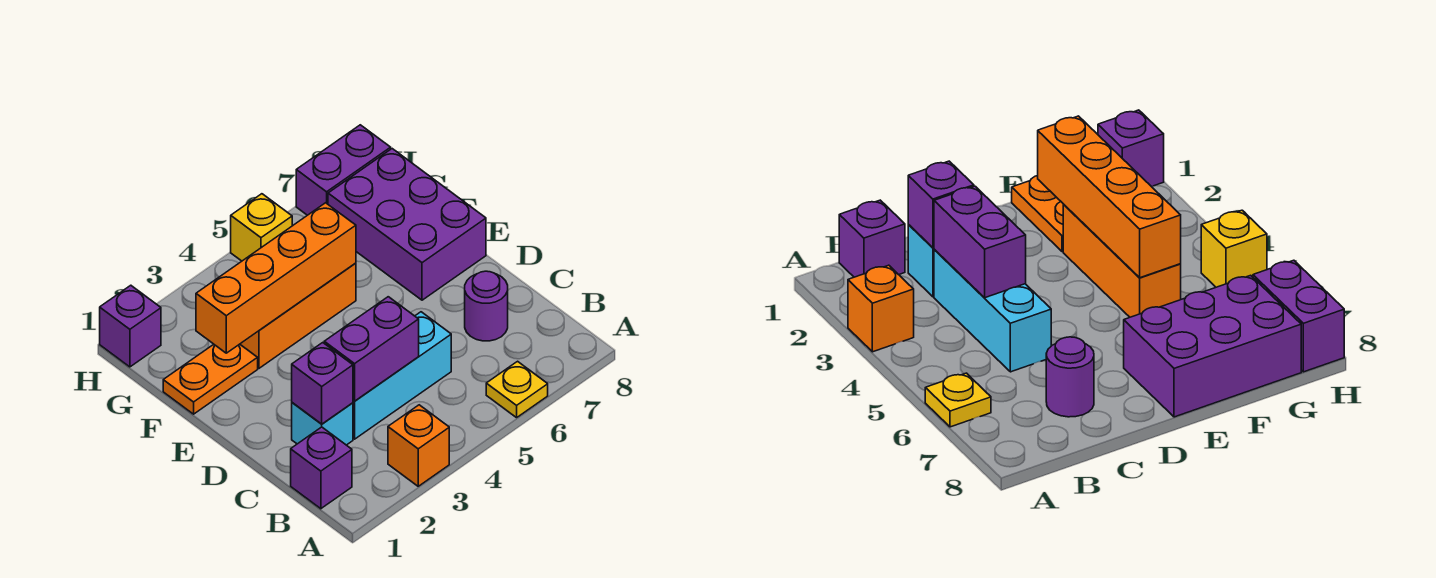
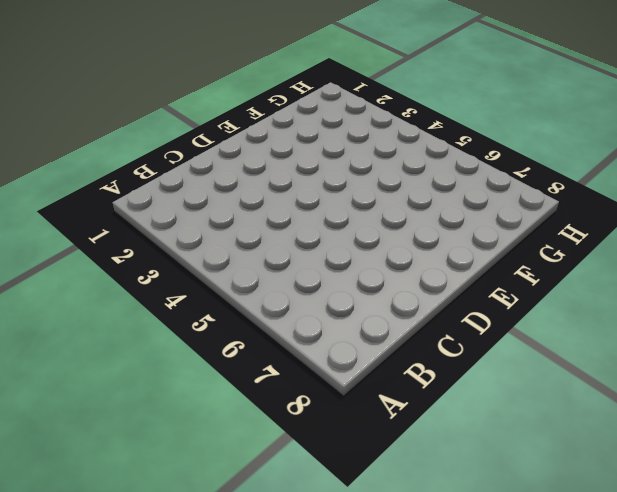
none -> orange brick A3 level 1
none -> yellow plate A6 level 1
none -> purple brick B1 level 1

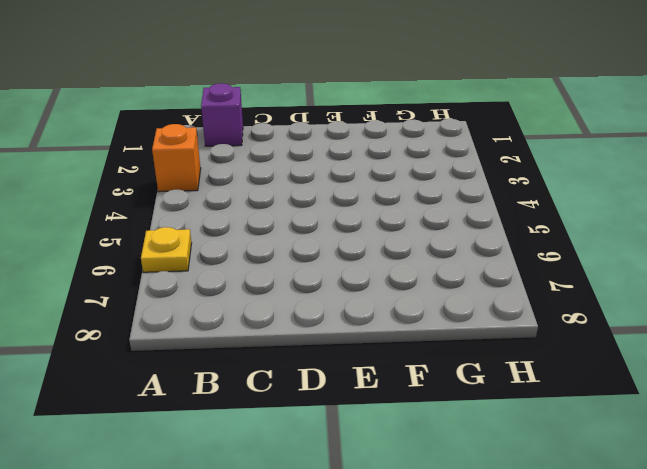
none -> cyan brick C2 level 1
none -> cyan brick C3:C5 level 1
none -> purple round brick C7 level 1

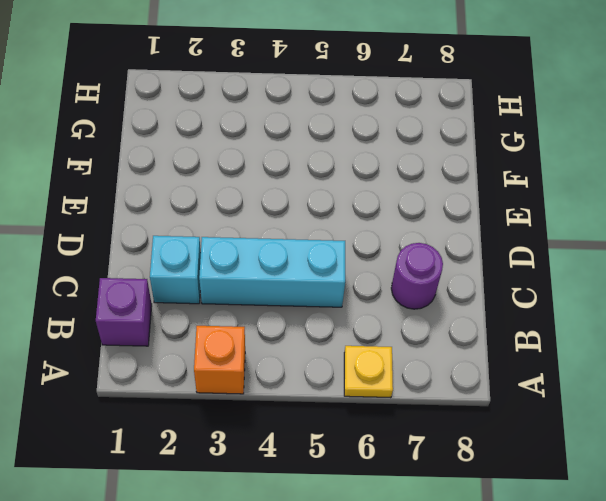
none -> purple brick E7:G8 level 1
none -> orange plate F1:F2 level 1
none -> orange brick F3:F5 level 1

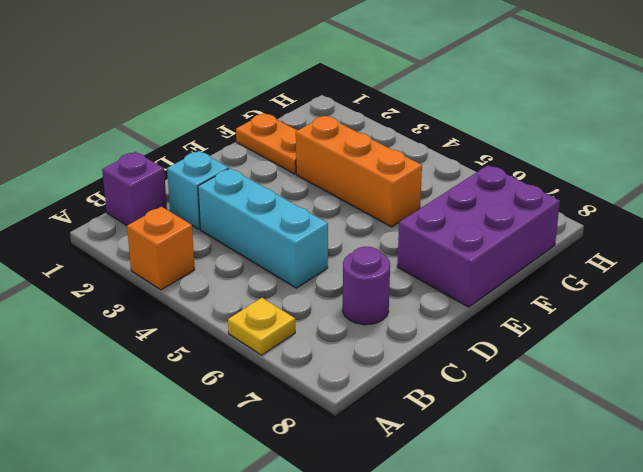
none -> purple brick H1 level 1
none -> yellow brick H5 level 1
none -> purple brick H7:H8 level 1

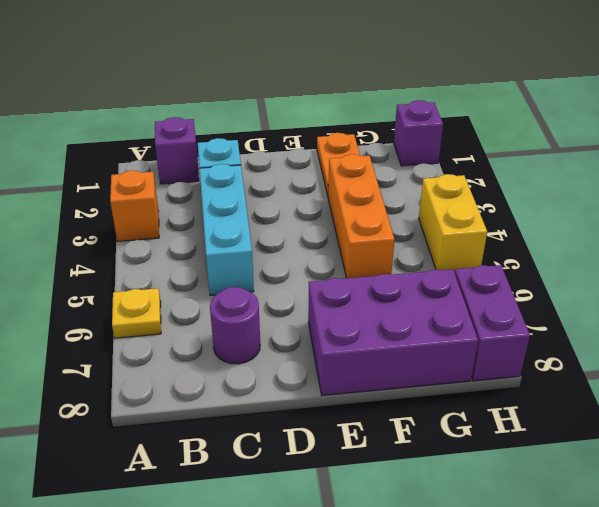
yellow brick H4:H5 level 1 -> yellow brick H5 level 1
none -> purple brick C2 level 2
none -> purple brick C3:C4 level 2
none -> orange brick F2:F5 level 2

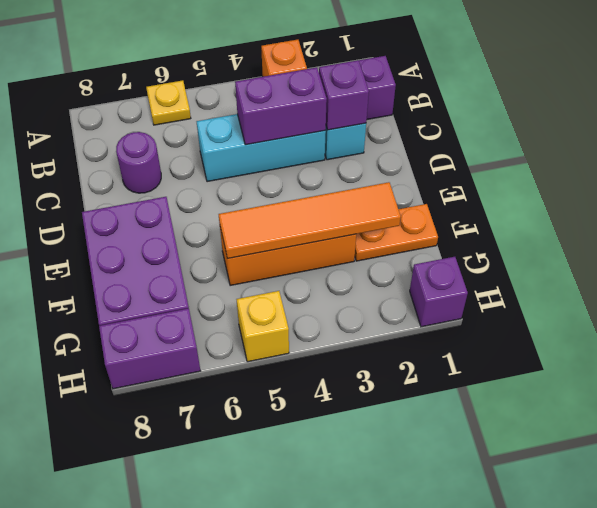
orange tile F2:F5 level 2 -> orange brick F2:F5 level 2

